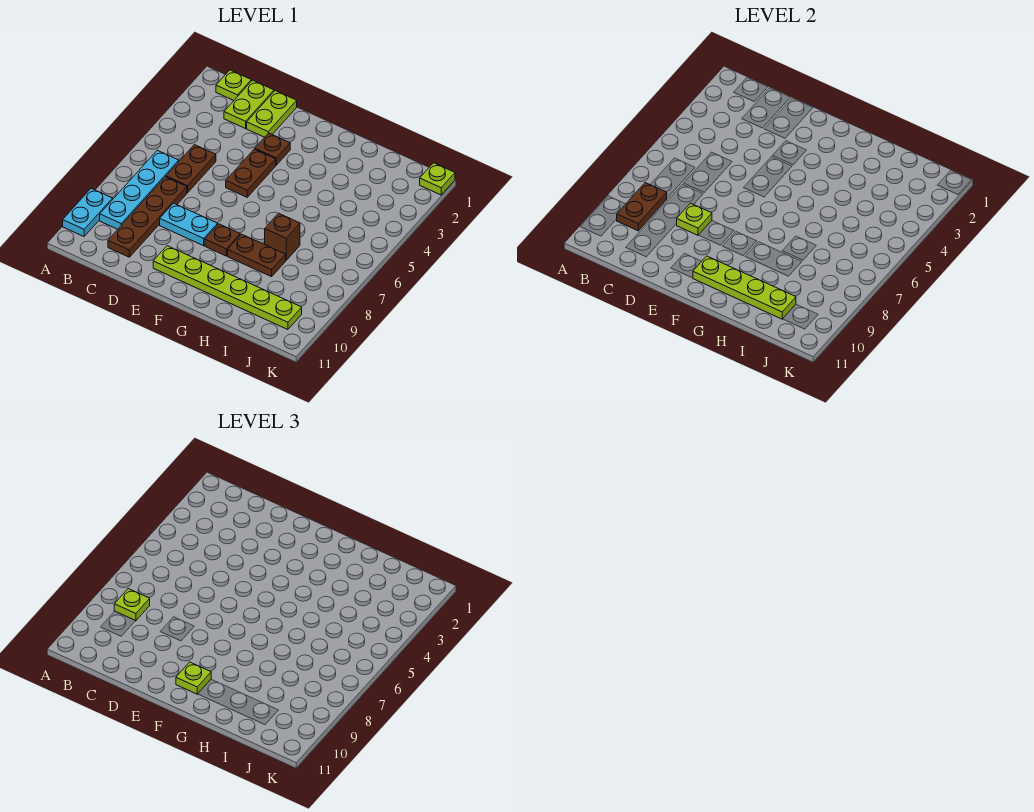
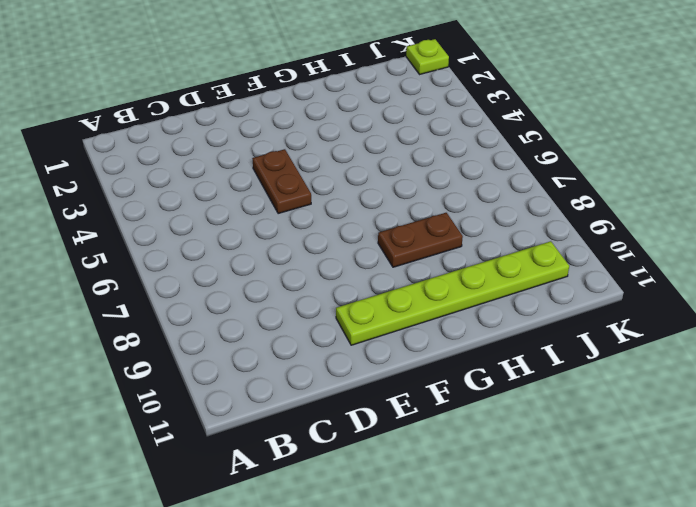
none -> cyan plate A9:A10 level 1
none -> lime plate B1 level 1
none -> cyan plate B6:B9 level 1

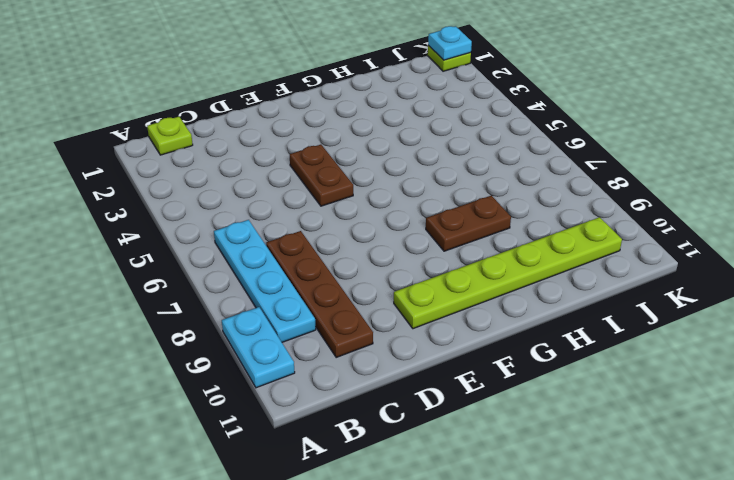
cyan plate K1 level 2 -> none
none -> lime plate C1:C2 level 1
none -> brown plate C5:C6 level 1
none -> lime plate D1:D2 level 1

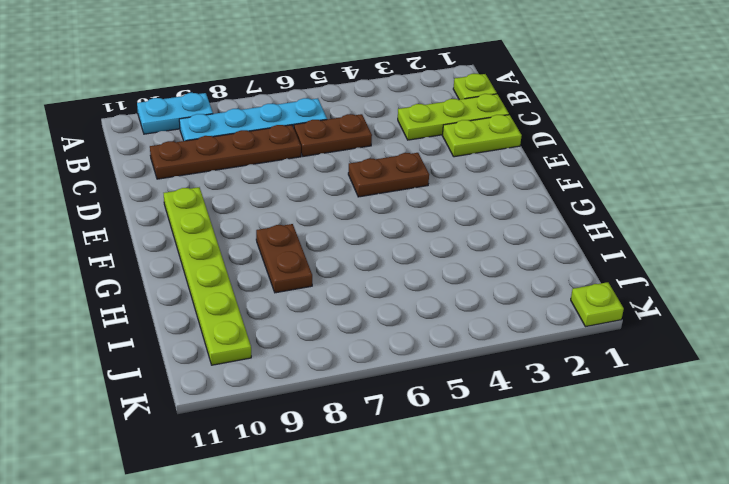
lime plate C1:C3 level 1 -> lime plate C1:C2 level 1
none -> cyan plate D8:E8 level 1
none -> brown plate E3 level 1
none -> brown plate F8 level 1

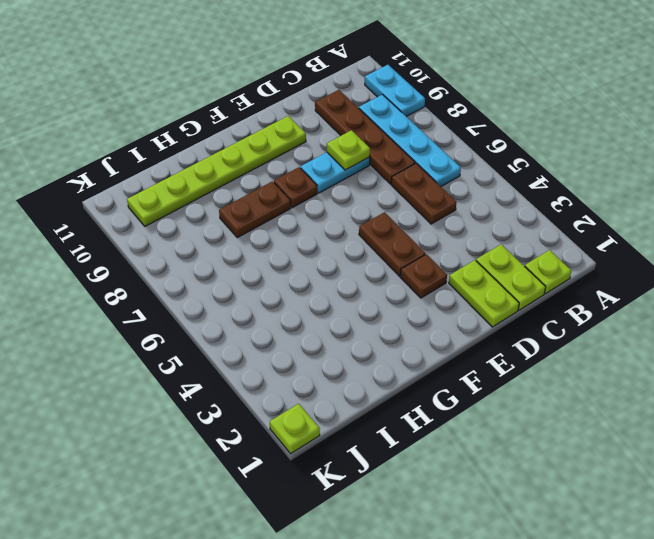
none -> brown brick H7 level 1
none -> brown plate B8:B9 level 2
none -> lime plate F10:I10 level 2

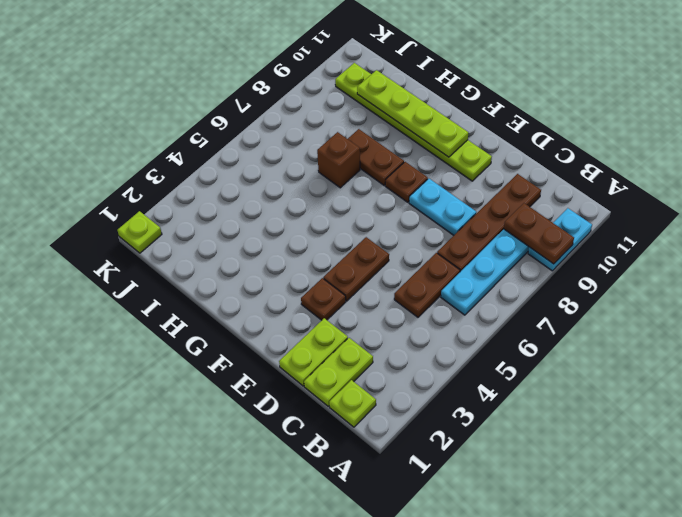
brown plate A9:B9 level 2 -> brown plate B8:B9 level 2
none -> lime plate D8 level 2
none -> lime plate B8 level 3
none -> lime plate F10 level 3

